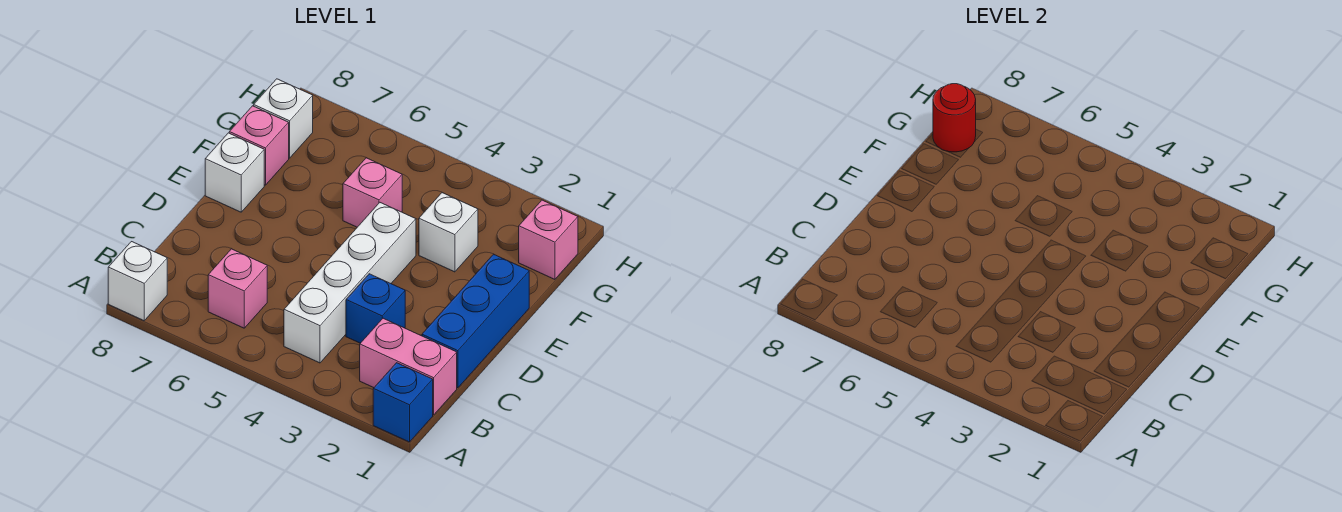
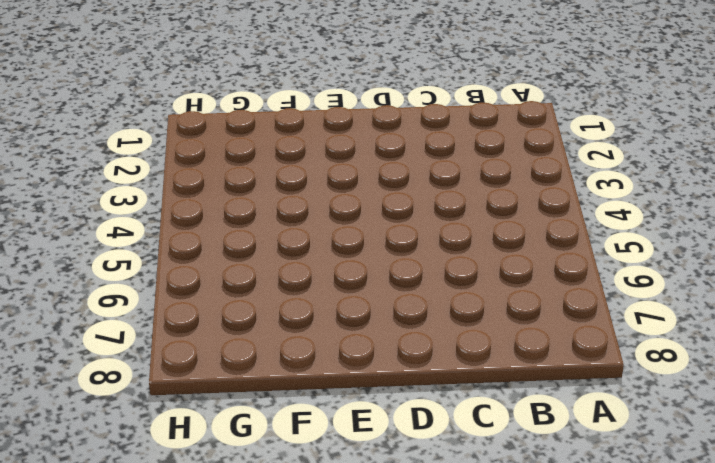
none -> blue brick A1 level 1
none -> white brick A8 level 1
none -> pink brick B1:B2 level 1

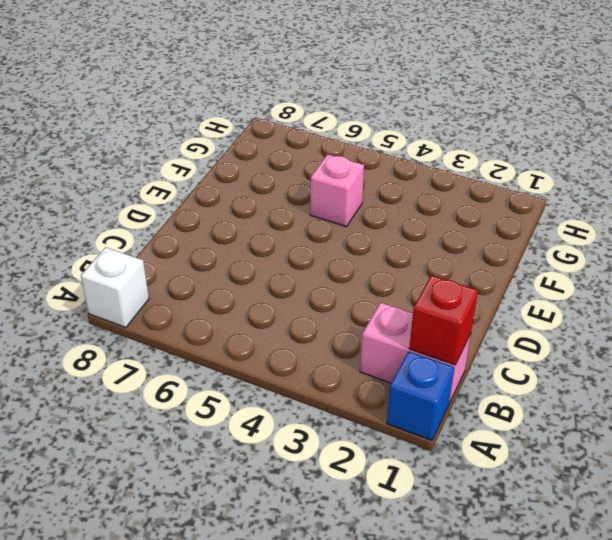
red brick B1 level 2 -> none
none -> white brick B4:E4 level 1
none -> pink brick B6 level 1
none -> blue brick C1:E1 level 1

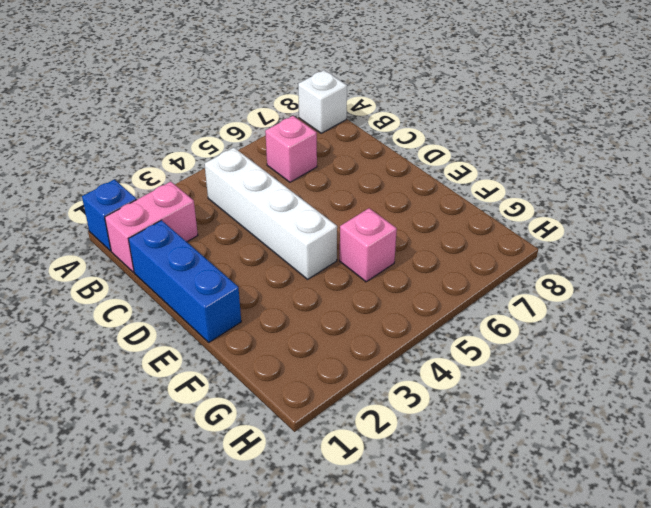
none -> blue brick C3 level 1
none -> white brick E8 level 1
none -> white brick F3 level 1

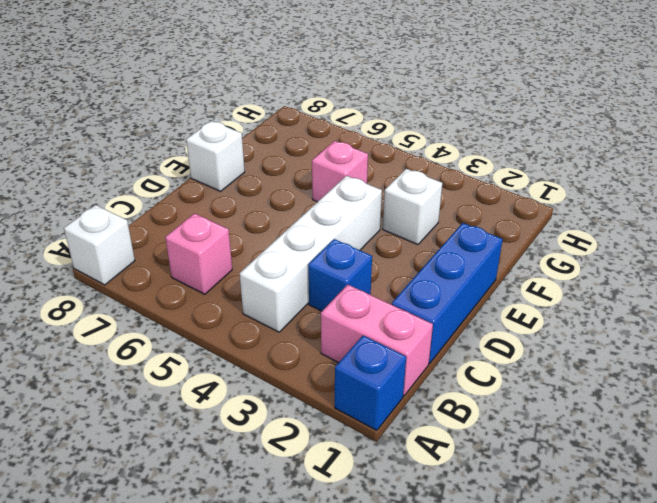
none -> pink brick F8 level 1
none -> pink brick G1 level 1
none -> white brick G8 level 1

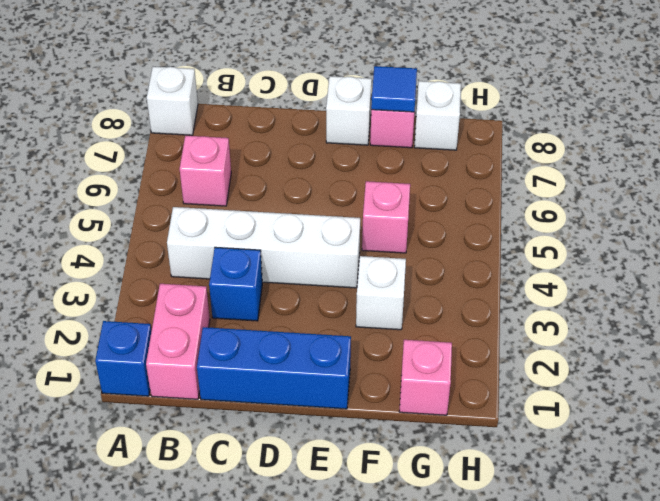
blue tile F8 level 2 -> none
none -> red round brick G8 level 2

